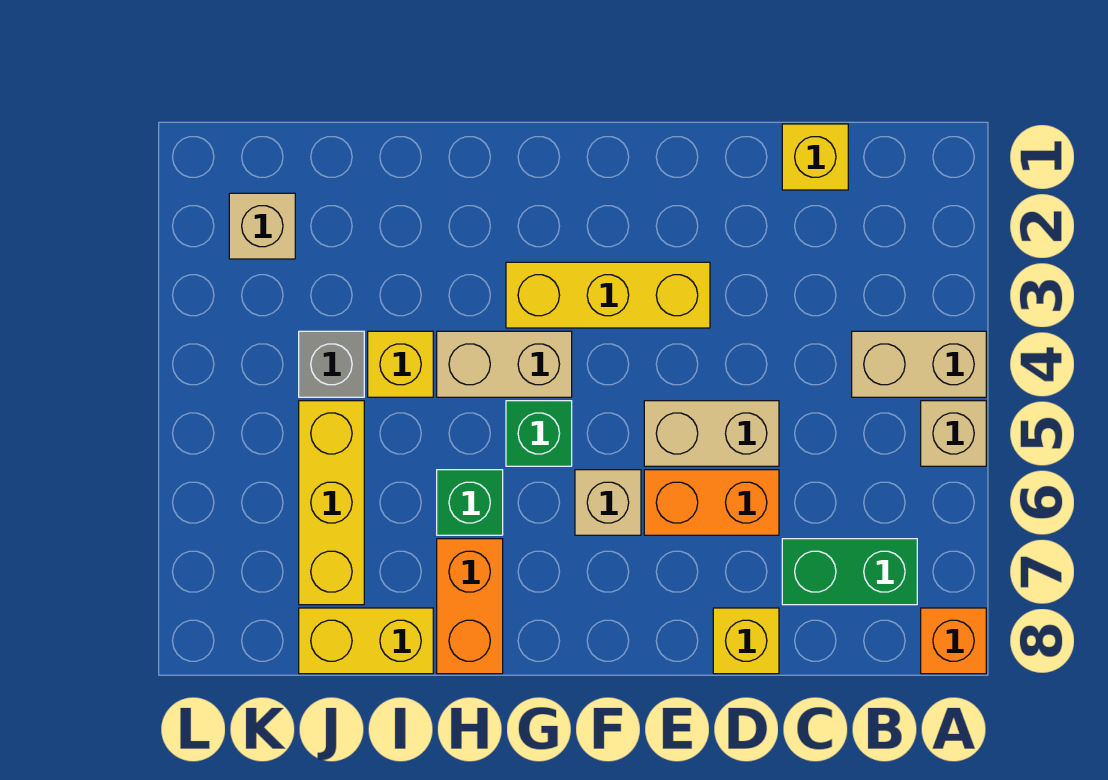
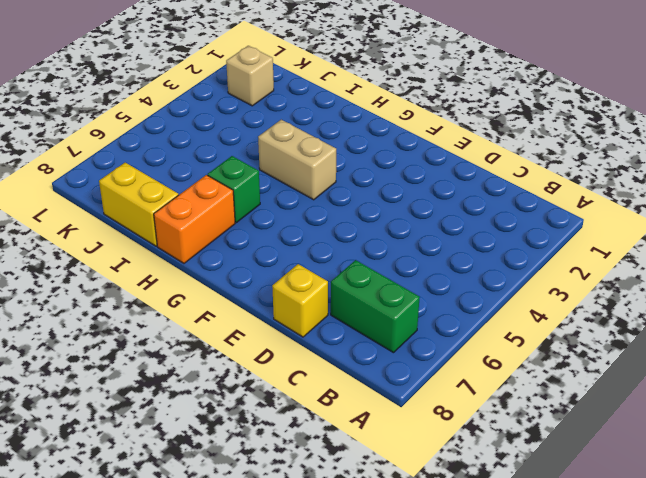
none -> tan brick A4:B4 level 1
none -> tan brick A5 level 1
none -> orange brick A8 level 1

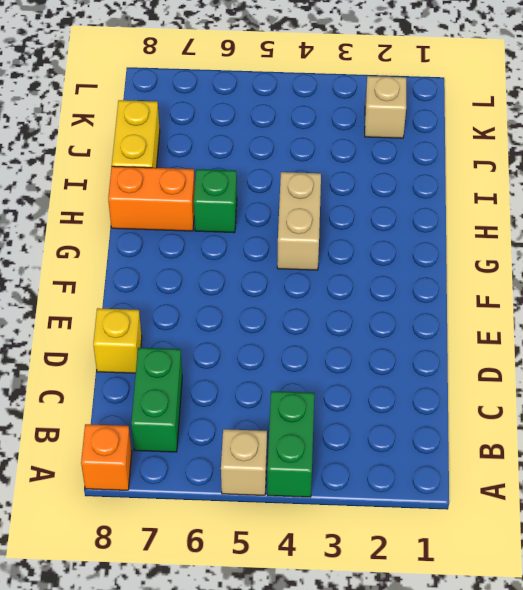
green brick A4:B4 level 1 -> tan brick A4:B4 level 1
none -> yellow brick C1 level 1
none -> tan brick D5:E5 level 1
none -> orange brick D6:E6 level 1

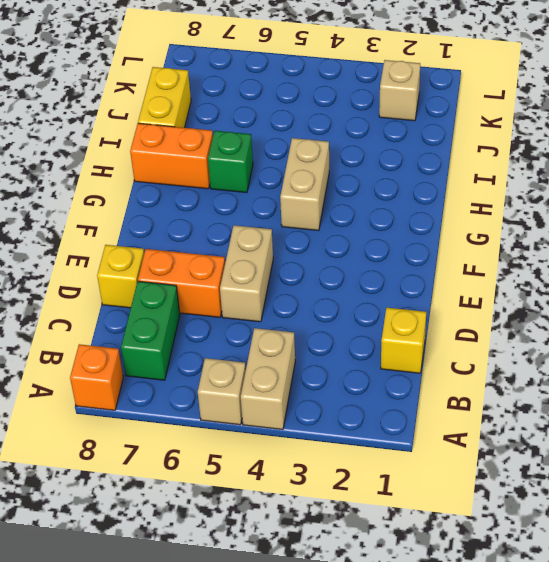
orange brick D6:D7 level 1 -> orange brick D6:E6 level 1
none -> yellow brick E3:G3 level 1
none -> tan brick F6 level 1
none -> green brick G5 level 1

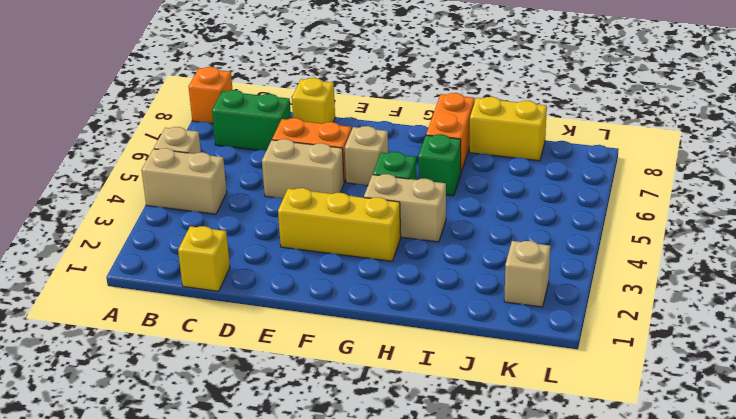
none -> yellow brick I4 level 1
none -> grey brick J4 level 1
none -> yellow brick J5:J7 level 1

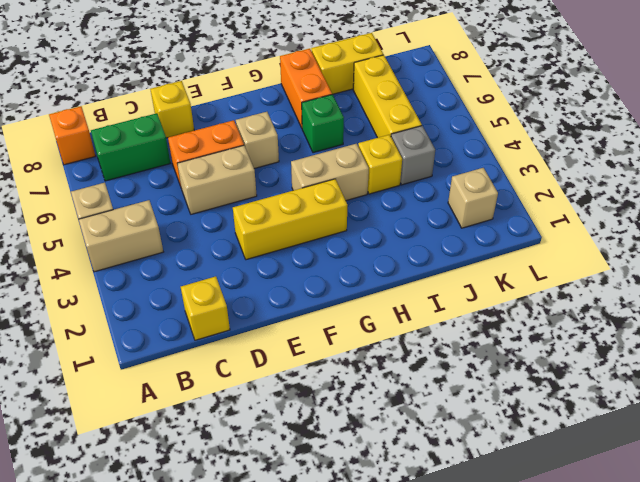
none -> green brick G5 level 1

